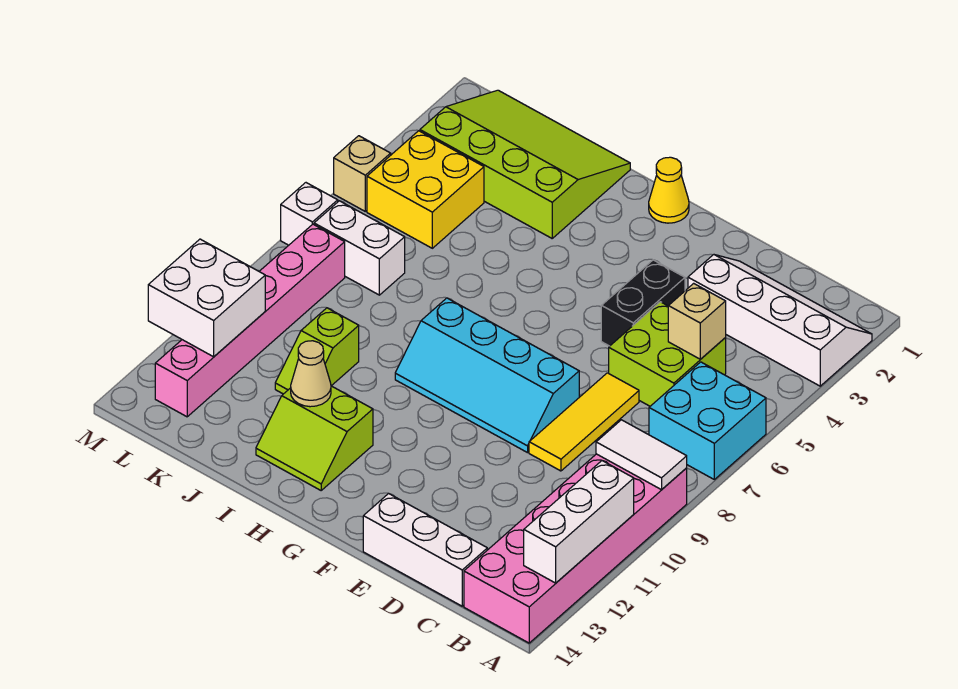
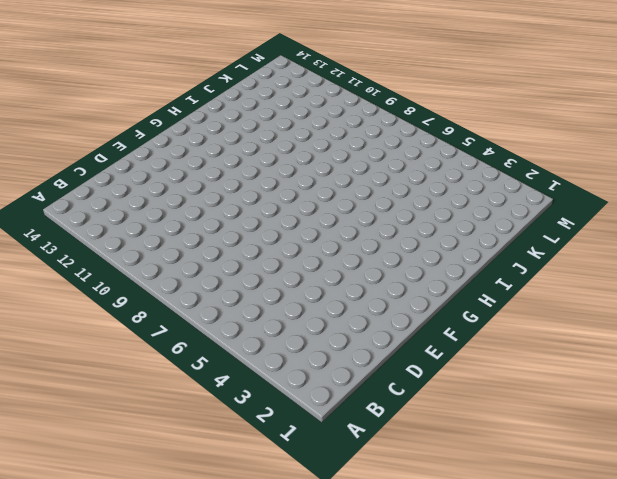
none -> white slope A2:D3 level 1 top 3
none -> cyan brick A6:B7 level 1
none -> pink brick A9:B14 level 1

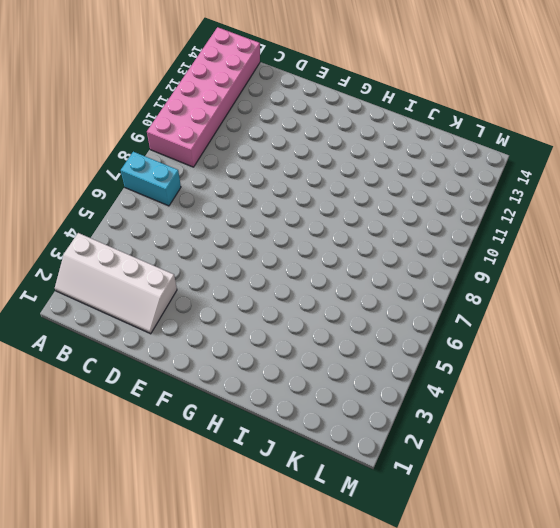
cyan brick A7:B7 level 1 -> cyan brick A6:B7 level 1
none -> lime brick C5:D6 level 1
none -> white brick C14:E14 level 1
none -> yellow tile D7:D9 level 1

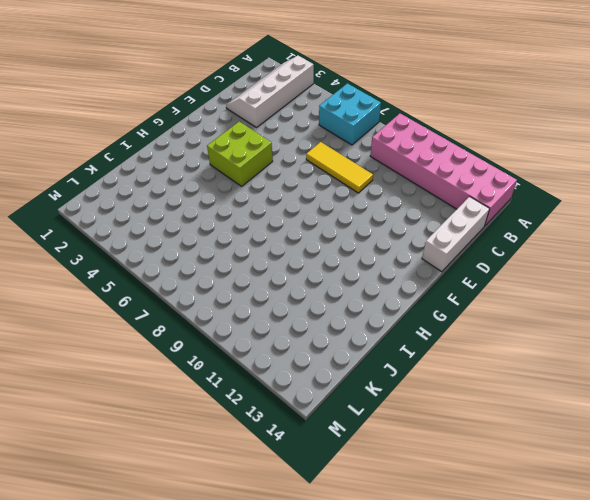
lime brick F4:G5 level 1 -> lime brick C5:D6 level 1
none -> black brick E4:E5 level 1
none -> cyan slope E8:H9 level 1 top 8
none -> yellow cone G1 level 1

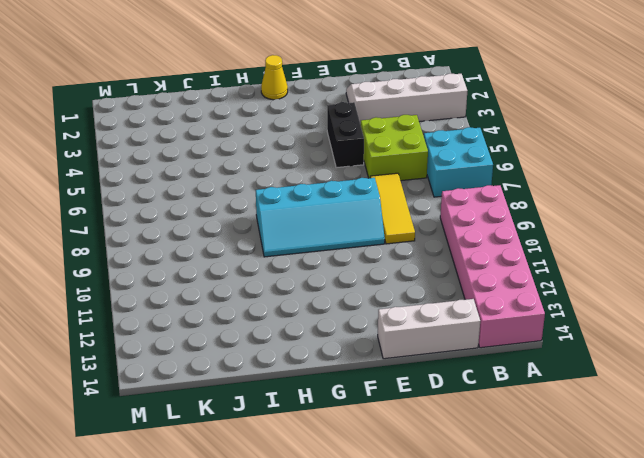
none -> lime slope H12:I13 level 1 top 12
none -> lime slope I1:L3 level 1 top 3
none -> lime slope J10:J11 level 1 top 10

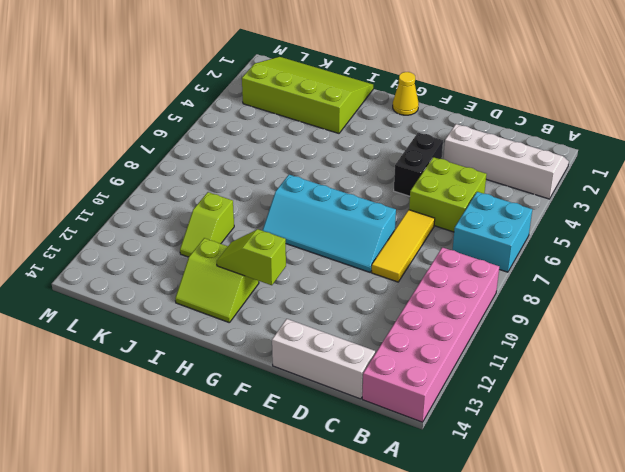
lime slope G12:H12 level 2 top G -> none
none -> yellow brick K4:L5 level 1
none -> white brick K7:L7 level 1
none -> pink brick L8:L13 level 1

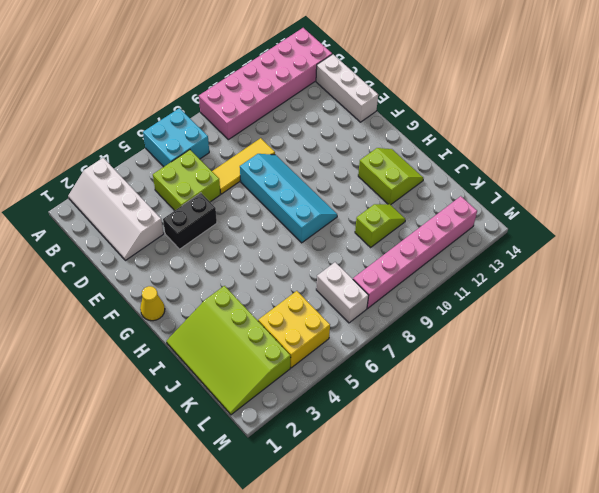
none -> tan brick M5 level 1
none -> white brick M7 level 1
none -> white tile A9:B9 level 2

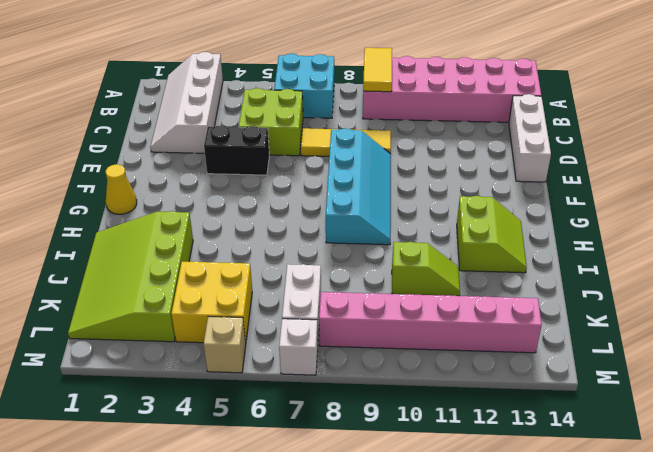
yellow tile A9:B9 level 2 -> white tile A9:B9 level 2
none -> white brick A11:A13 level 2
none -> tan brick C5 level 2
none -> tan cone I12 level 2

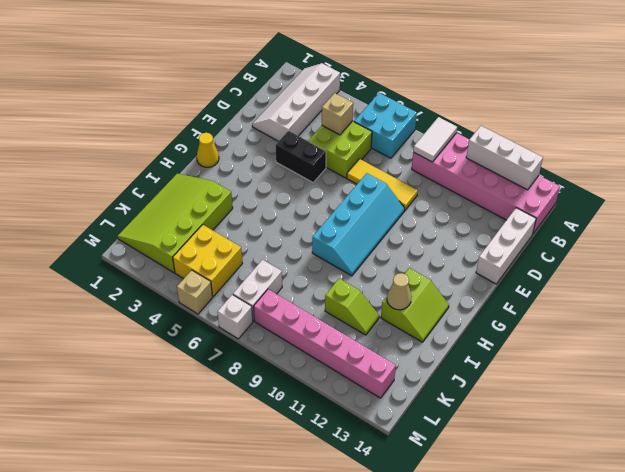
none -> white brick L11:M12 level 2

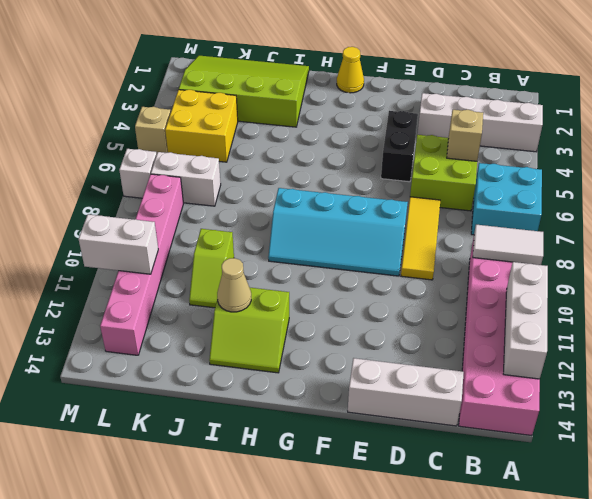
white brick L11:M11 level 2 -> white brick L11:M12 level 2

